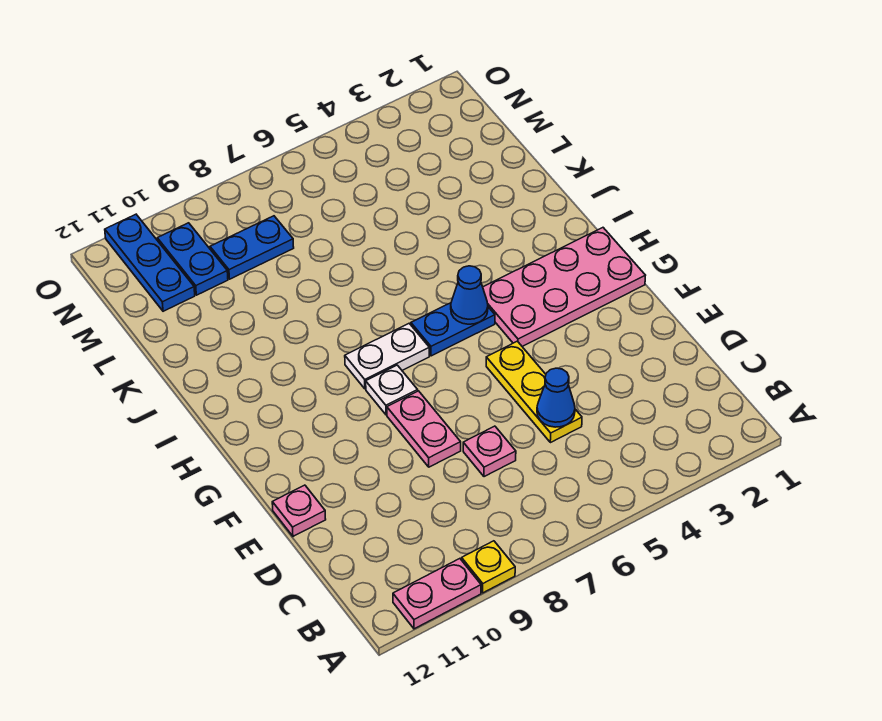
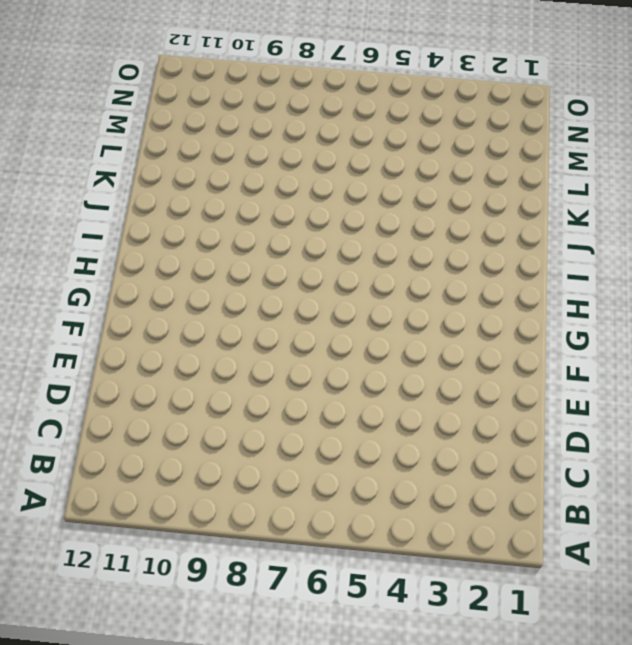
none -> yellow plate A9 level 1
none -> pink plate A10:A11 level 1
none -> yellow plate D5:F5 level 1

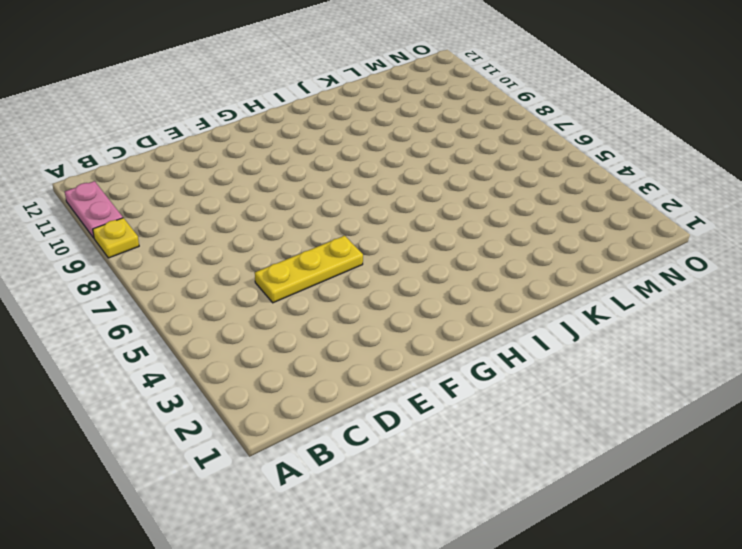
none -> pink plate D7 level 1
none -> pink plate E8:F8 level 1
none -> pink plate E12 level 1

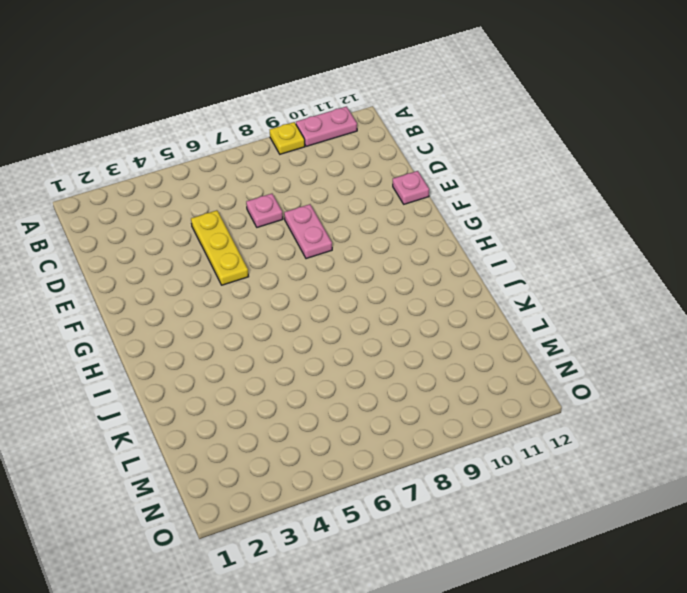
none -> pink plate G1:H4 level 1
none -> white plate G8 level 1
none -> blue plate H5:H6 level 1

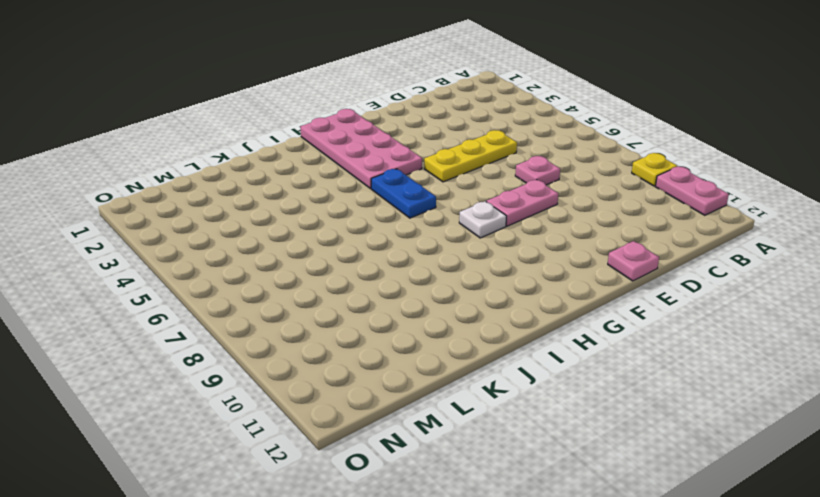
none -> white plate H7:H8 level 1
none -> blue plate M8:M9 level 1
none -> blue plate M10:N10 level 1

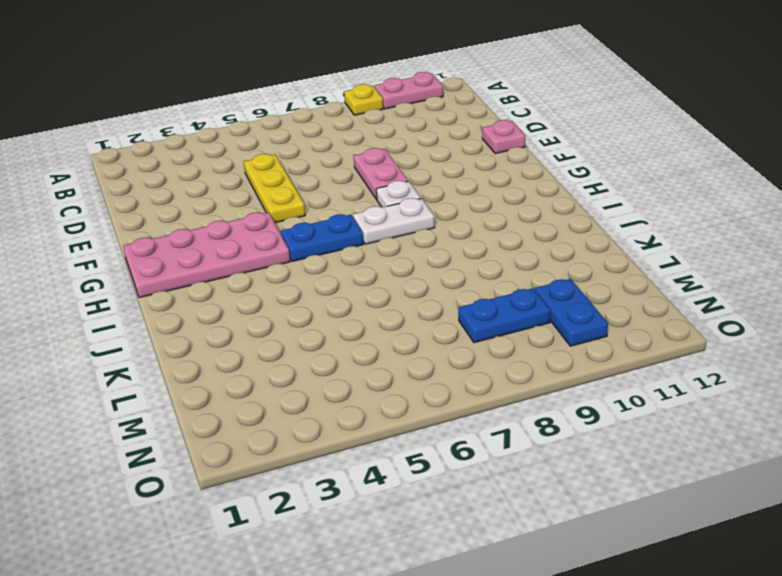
none -> pink plate D7 level 1
none -> blue plate M11:O11 level 1
none -> blue cone D5 level 2

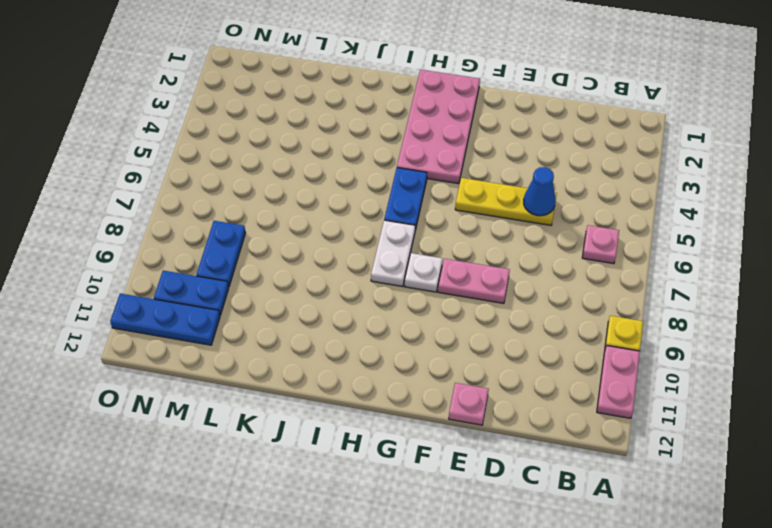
pink plate B6 level 1 -> pink plate D7 level 1
none -> blue cone H5 level 2

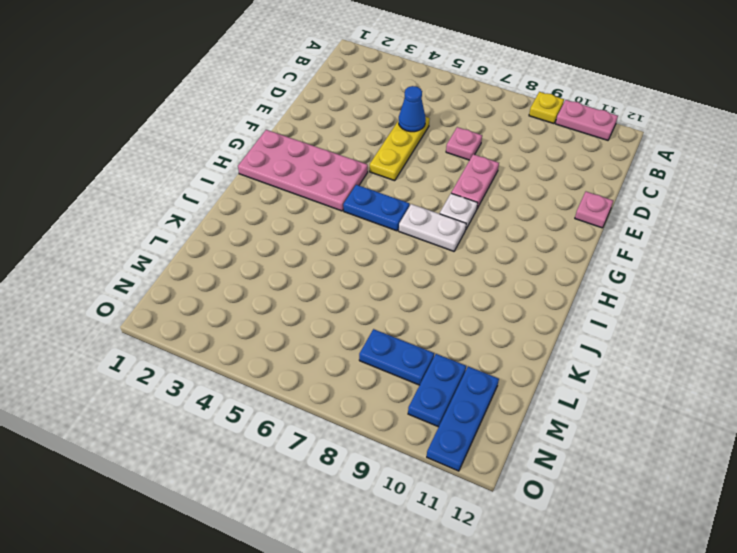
none -> blue cone H5 level 2

